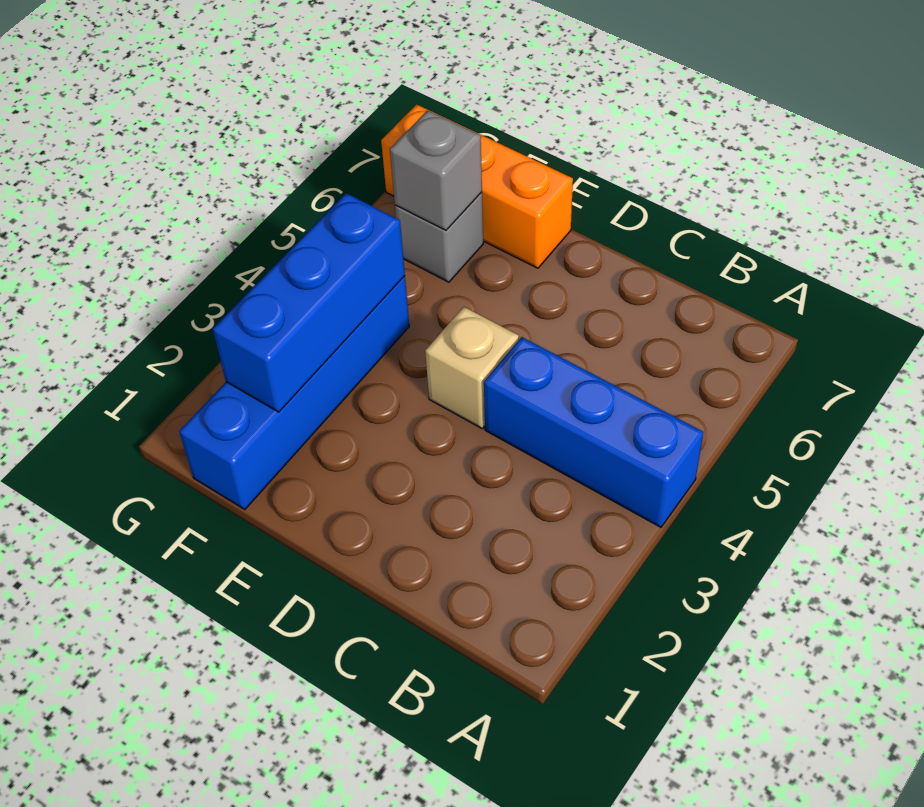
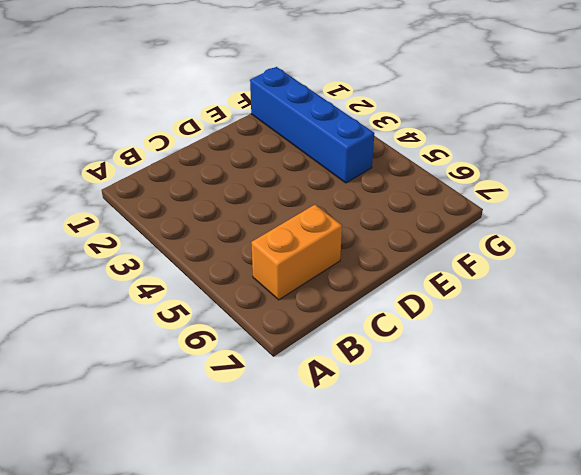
orange brick B6:C6 level 1 -> none
none -> blue brick A4:C4 level 1
none -> tan brick D4 level 1

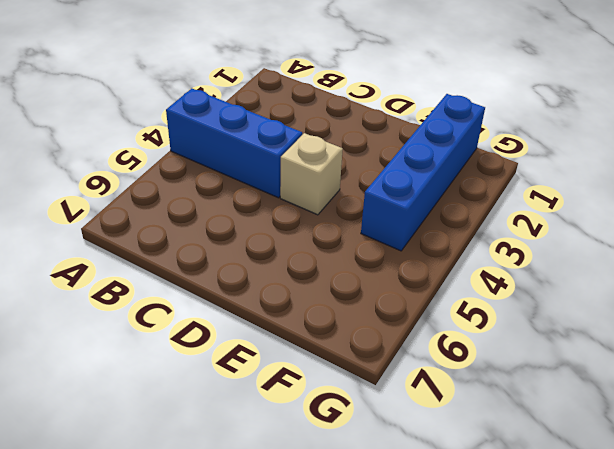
none -> orange brick E7:G7 level 1
none -> grey brick F6 level 1

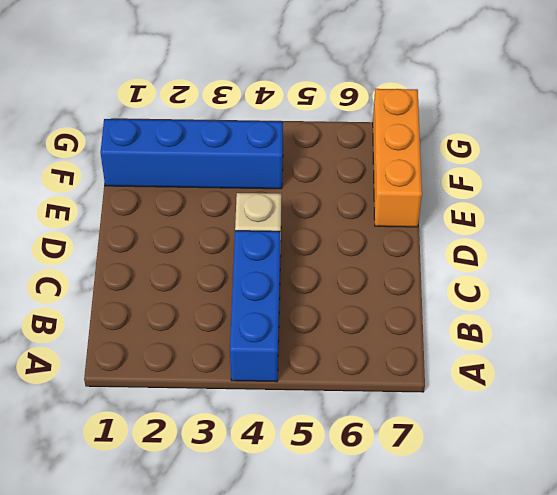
none -> grey brick F6 level 1
none -> blue brick F2:F4 level 2

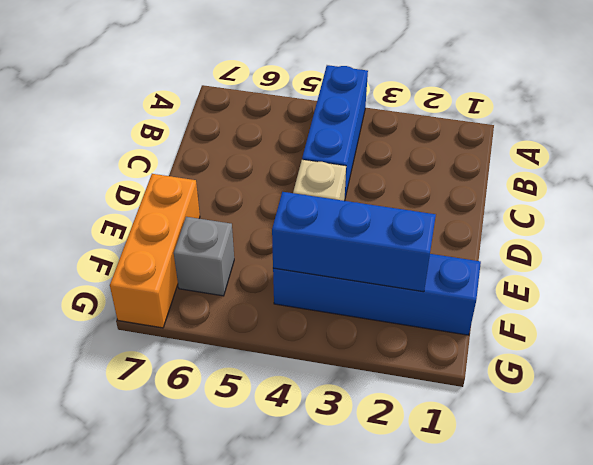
none -> grey brick F6 level 2

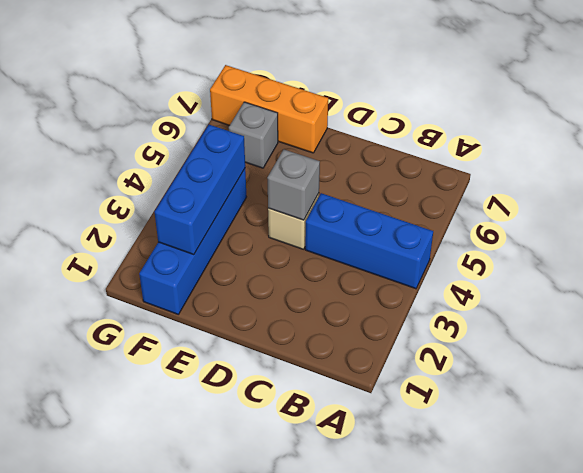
grey brick D4 level 2 -> grey brick F6 level 2

